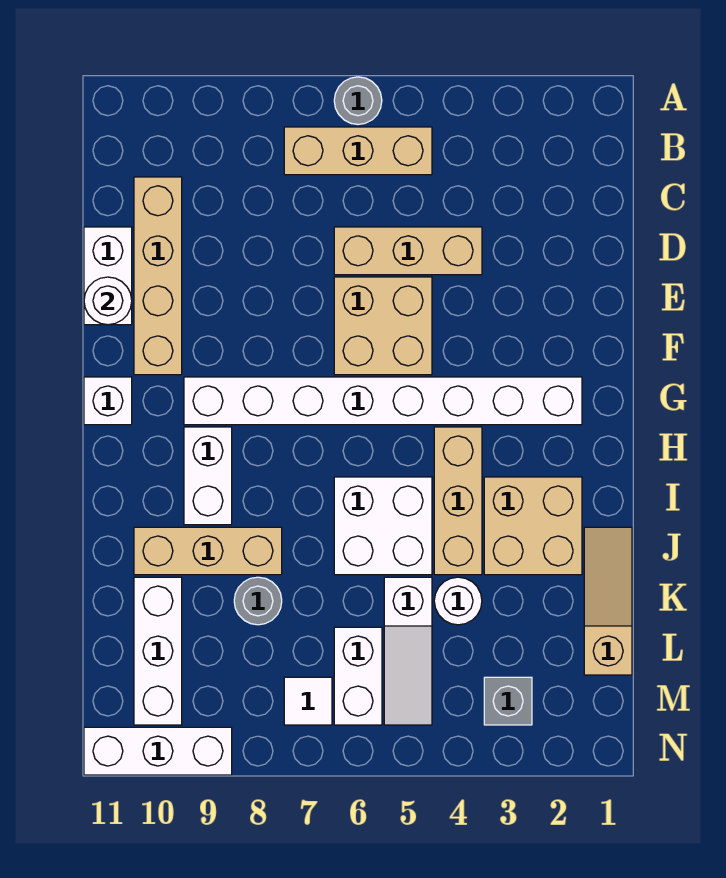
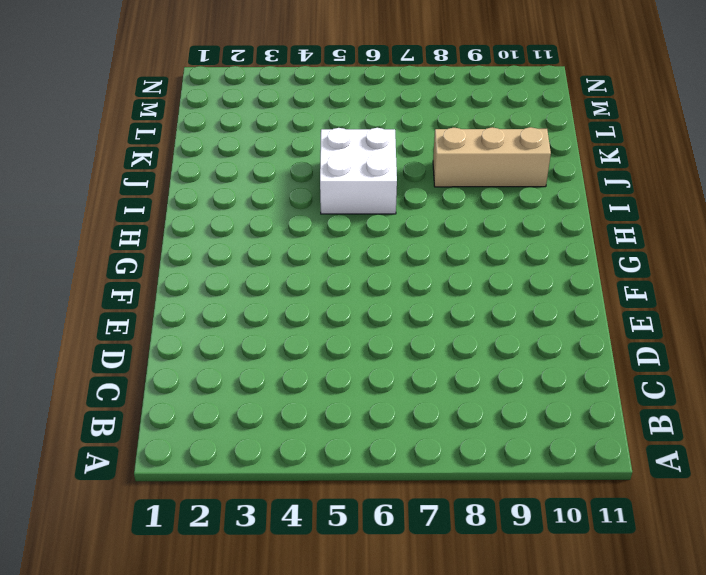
none -> grey round brick A6 level 1
none -> tan brick B5:B7 level 1
none -> tan brick C10:F10 level 1

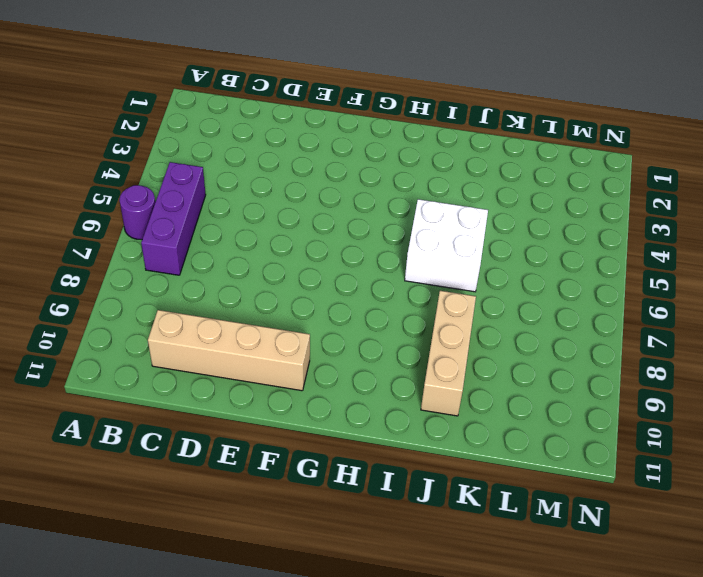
purple round brick A6 level 1 -> grey round brick A6 level 1
purple brick B5:B7 level 1 -> tan brick B5:B7 level 1
none -> tan brick D4:D6 level 1
none -> white brick D11:E11 level 1
none -> tan brick E5:F6 level 1

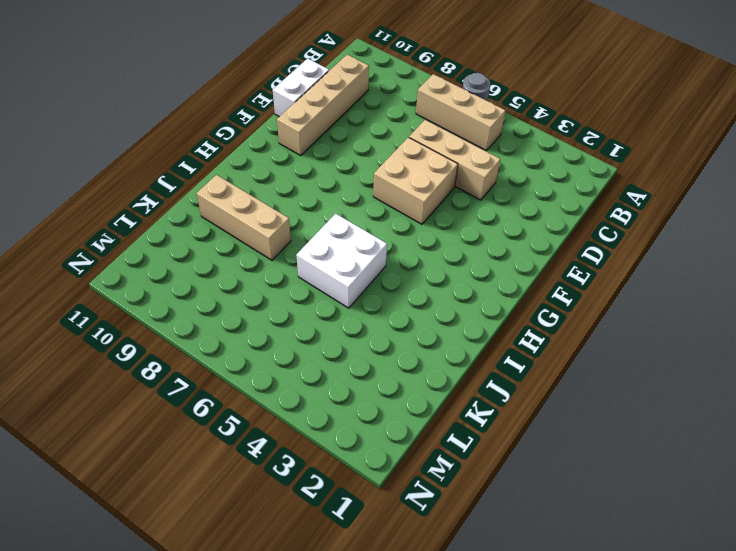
none -> white brick G2:G9 level 1
none -> white brick G11 level 1
none -> tan brick H4:J4 level 1

